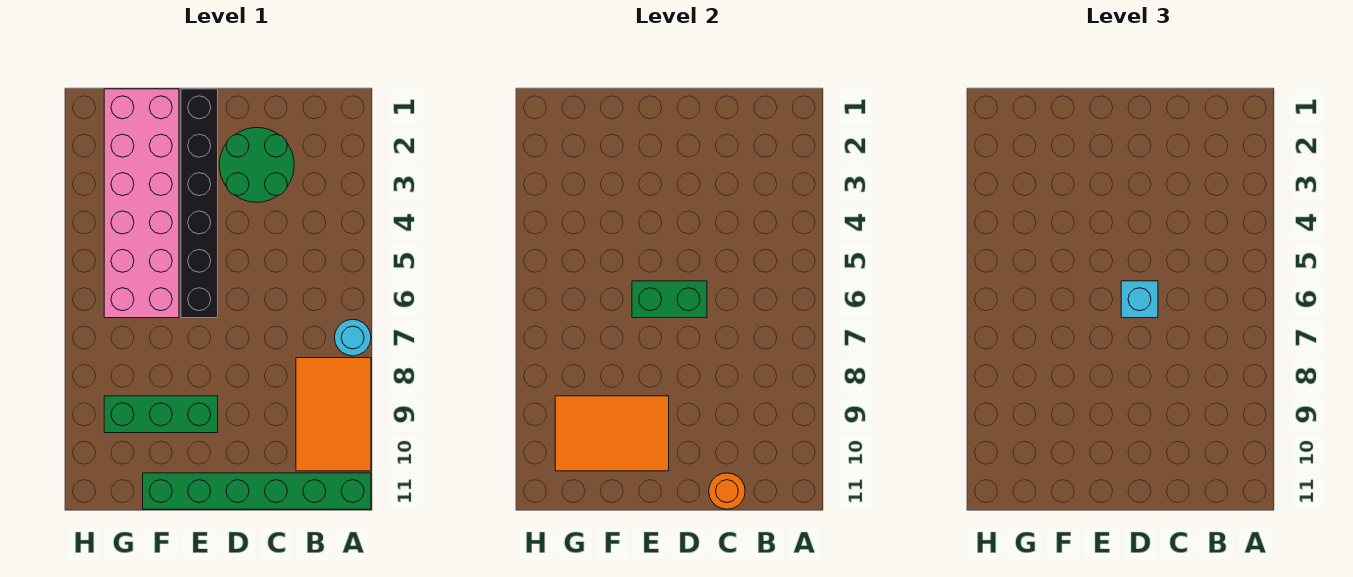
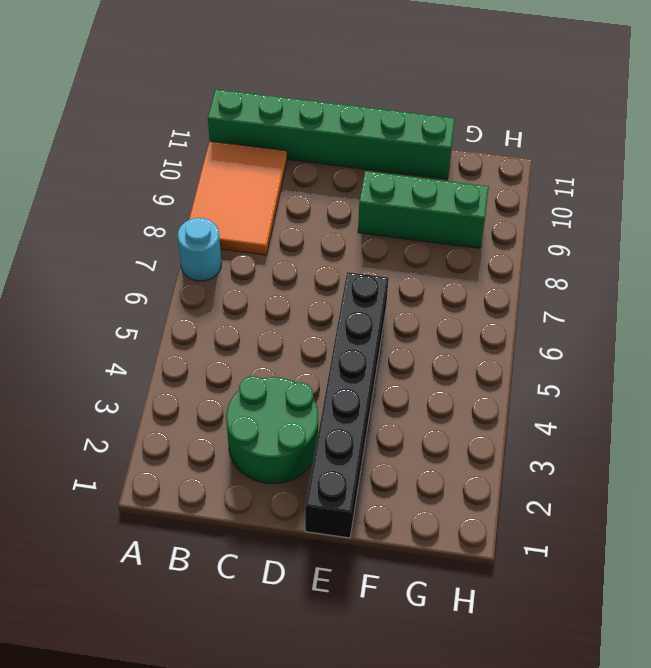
none -> pink brick F1:G6 level 1
none -> orange round brick C11 level 2

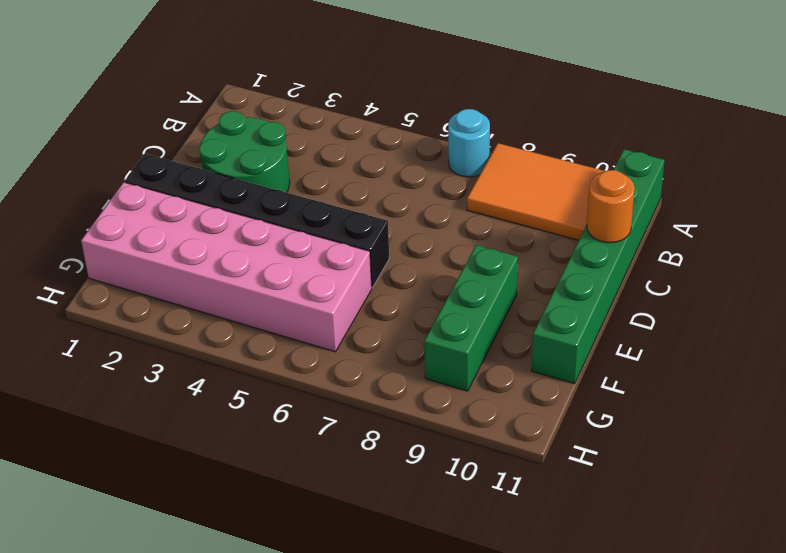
none -> green brick D6:E6 level 2
none -> orange tile E9:G10 level 2

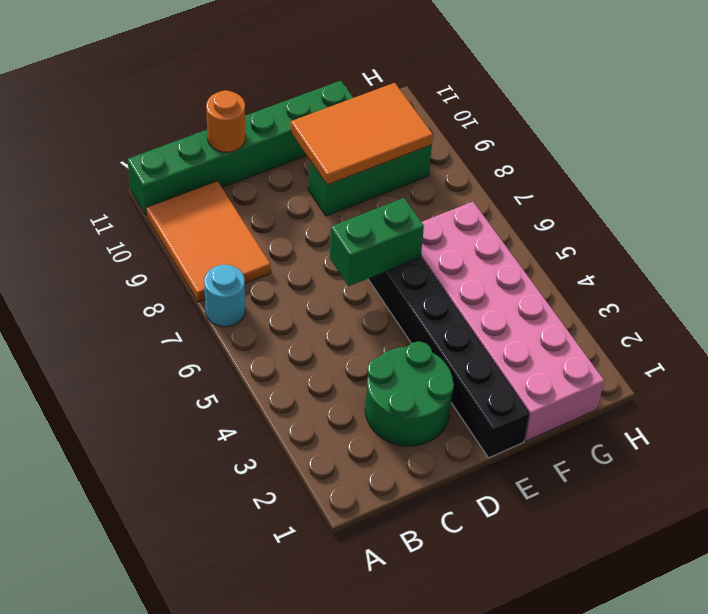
none -> cyan brick D6 level 3

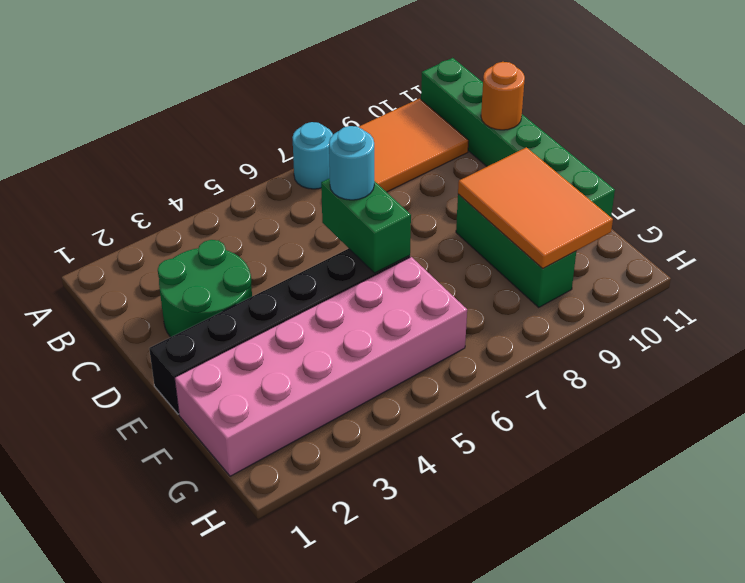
cyan round brick D6 level 3 -> cyan brick D6 level 3

